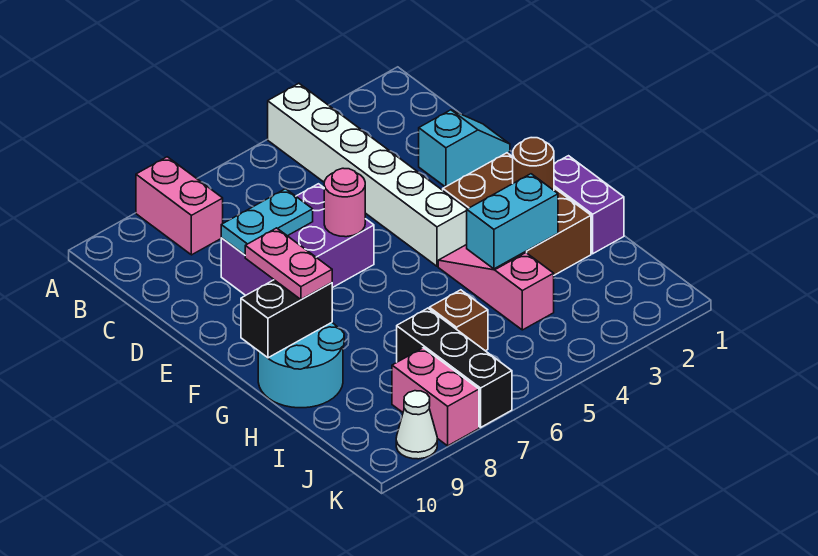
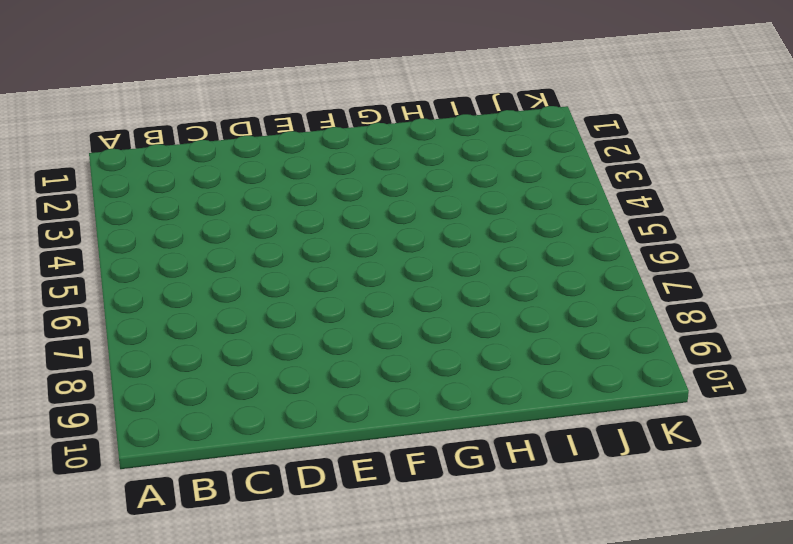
none -> white brick A4:F4 level 1
none -> pink brick A8:B8 level 1
none -> cyan slope D1:D2 level 1 top 2

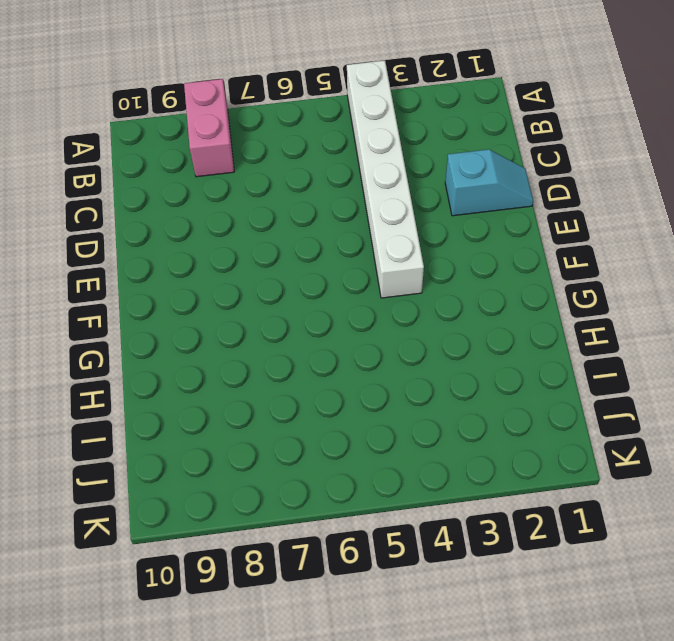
none -> purple brick D6:E8 level 1
none -> brown brick F2:H3 level 1
none -> purple brick G1:H1 level 1

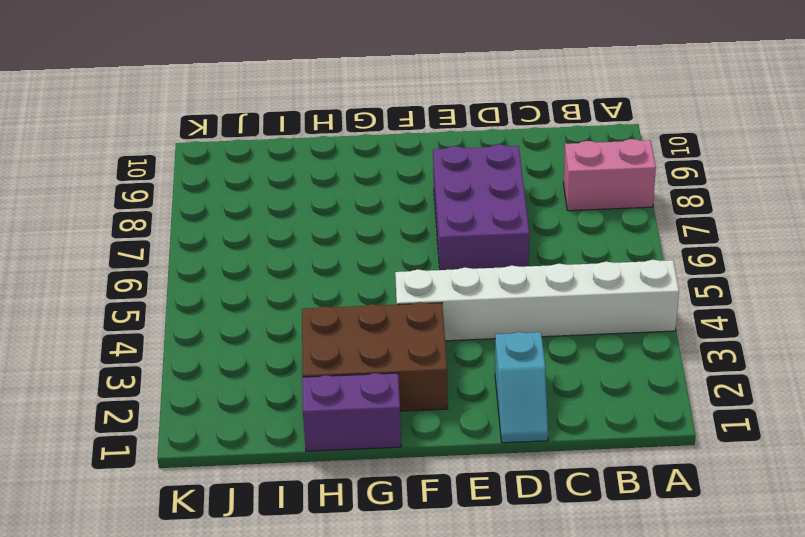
none -> pink slope G4:I4 level 1 top I
none -> cyan round brick G9:H10 level 1
none -> brown brick I6 level 1

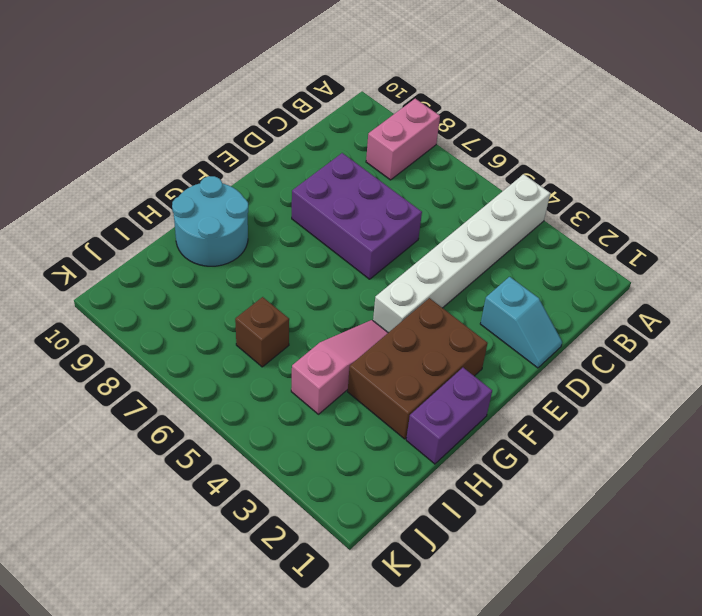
none -> black brick I7:K7 level 1
none -> pink brick J8:K8 level 1
none -> white cone K9 level 1

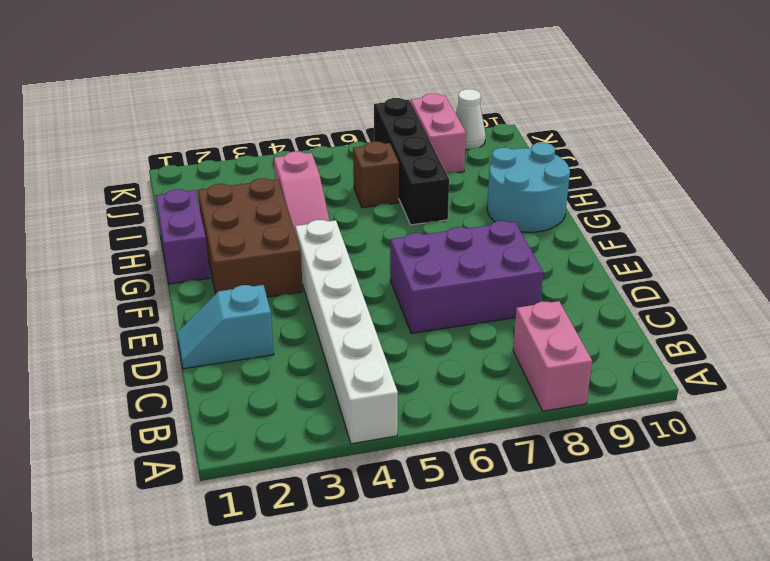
black brick H7:K7 level 1 -> black brick I7:K7 level 1
none -> cyan plate D7:D8 level 2
none -> pink round brick E6 level 2
none -> brown round brick G2 level 2

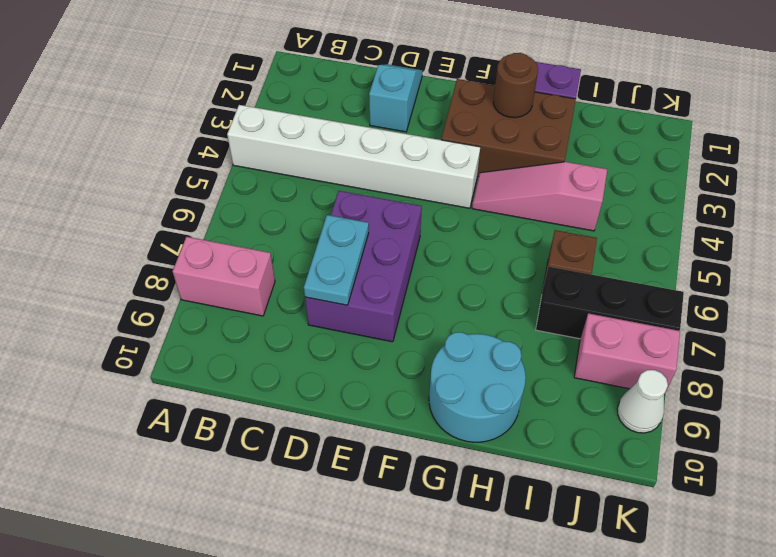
none -> pink round brick E6 level 2
none -> black brick G9:G10 level 2
none -> cyan brick H3:H4 level 2

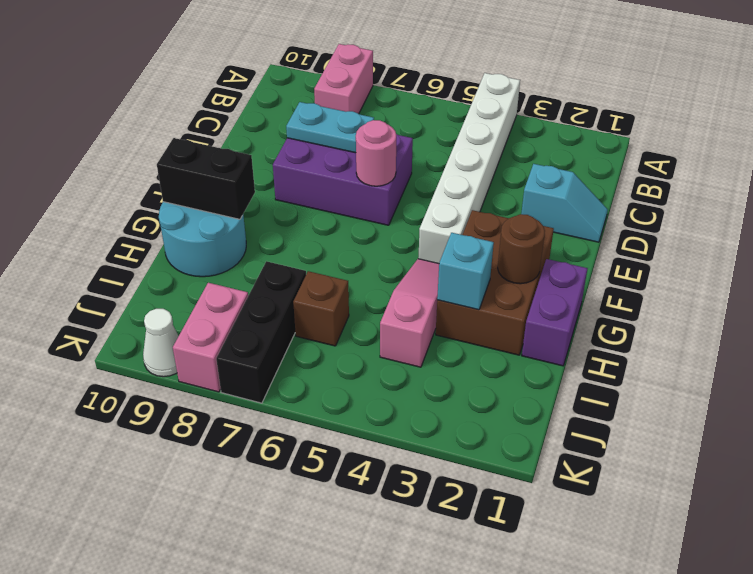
cyan brick H3 level 2 -> cyan brick H3:H4 level 2
none -> pink plate F9:G9 level 3

